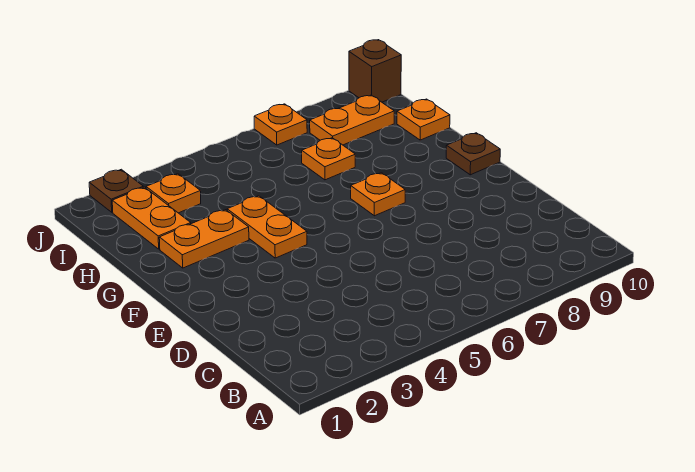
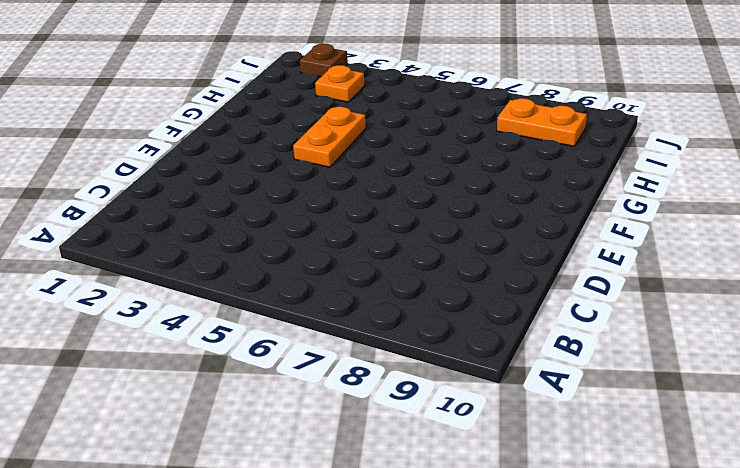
none -> orange plate F7 level 1
none -> brown plate F10 level 1
none -> orange plate G2:G3 level 1

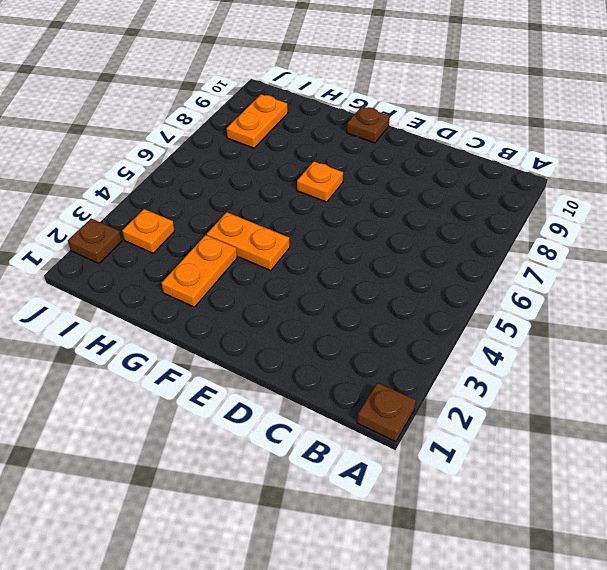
brown plate A1 level 1 -> none
none -> orange plate H2:I2 level 1
none -> orange plate H7 level 1
none -> orange plate H10 level 1

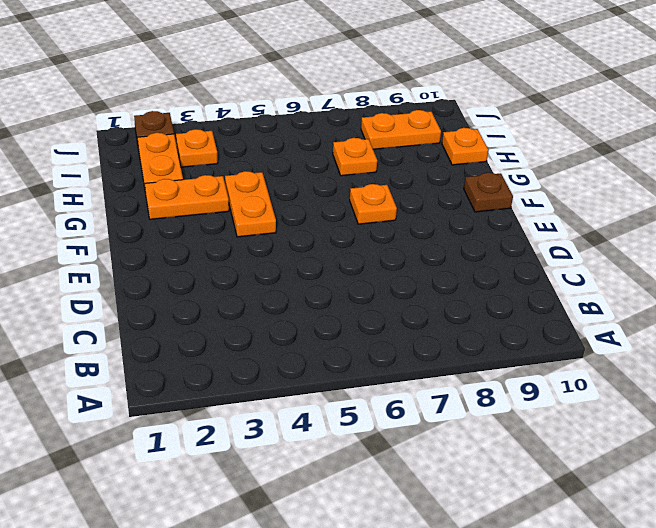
none -> orange plate J7 level 1
none -> brown brick J10 level 1

